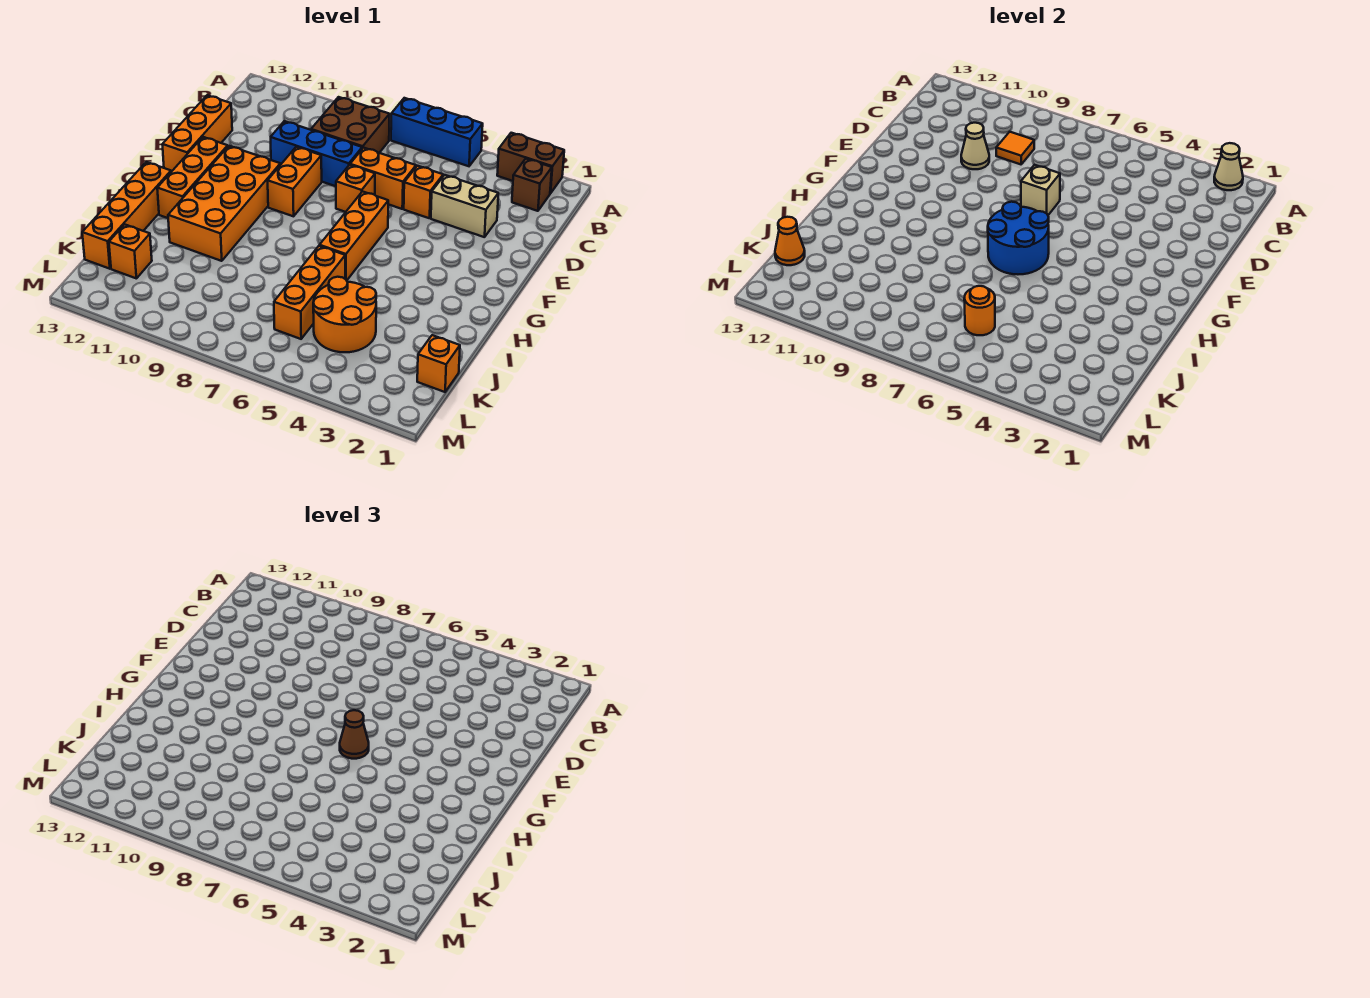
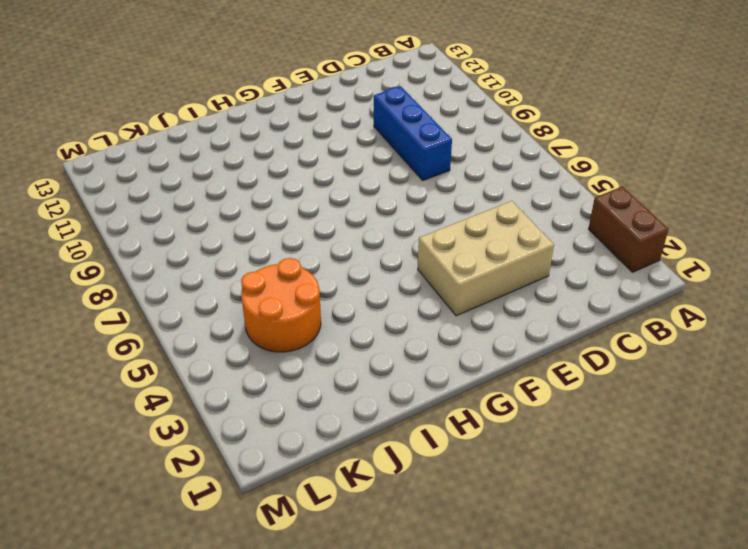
tan brick D3:F4 level 1 -> tan brick D3:D4 level 1
none -> blue brick A5:A7 level 1
none -> brown brick B2 level 1
none -> brown brick B8:C9 level 1

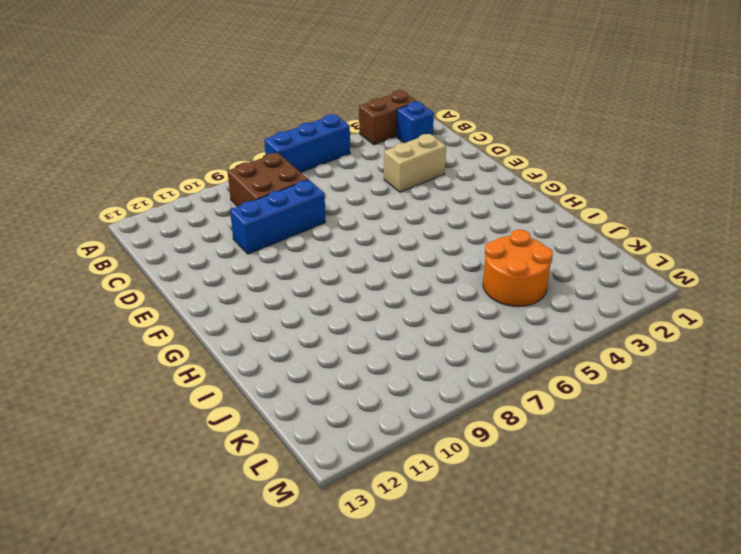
blue brick B2 level 1 -> brown brick B2 level 1
none -> orange brick D5 level 1
none -> orange brick D6:D7 level 1
none -> orange brick D13:F13 level 1

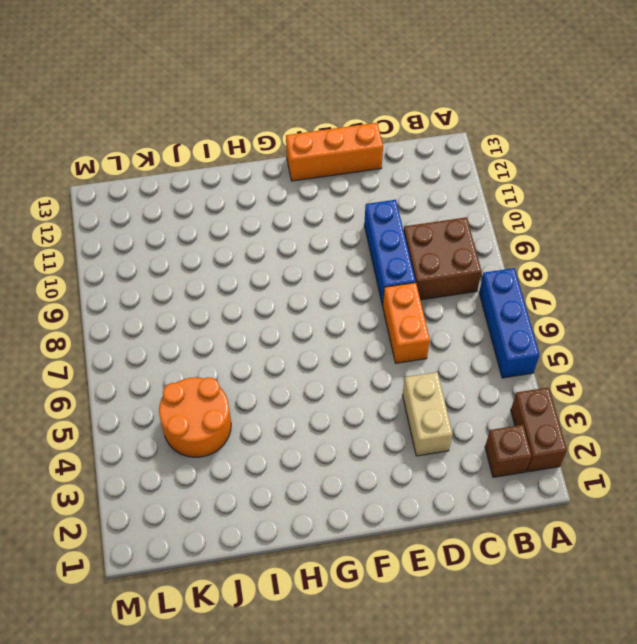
none -> orange brick D5 level 1
none -> orange brick E7 level 1
none -> orange brick E9:F9 level 1

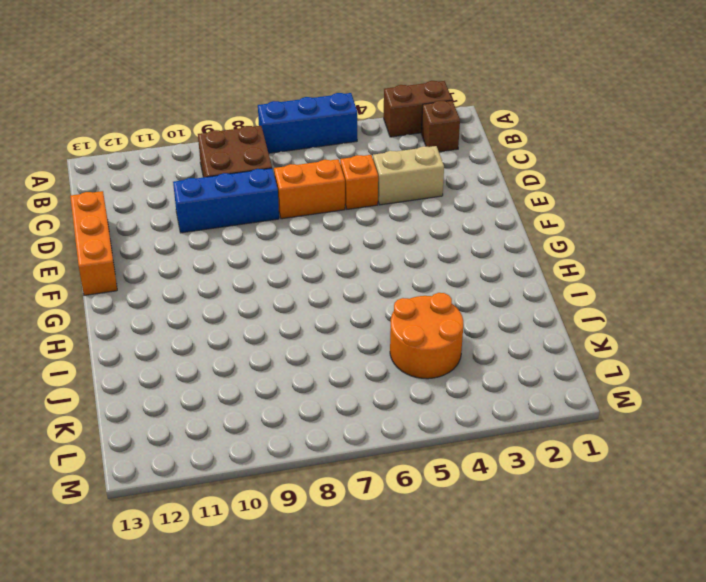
none -> orange brick E7 level 1
none -> orange brick E9:F9 level 1
none -> orange brick F6:H6 level 1

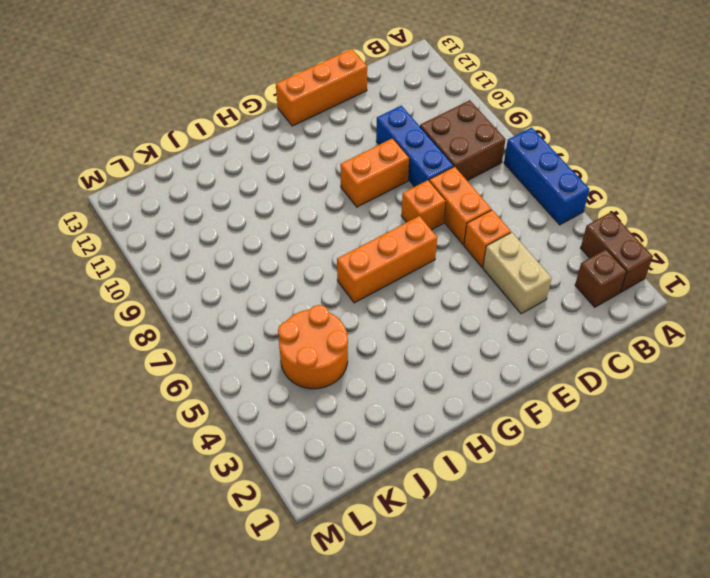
none -> orange brick F10:I11 level 1
none -> orange brick F12:H12 level 1
none -> orange brick H13:K13 level 1

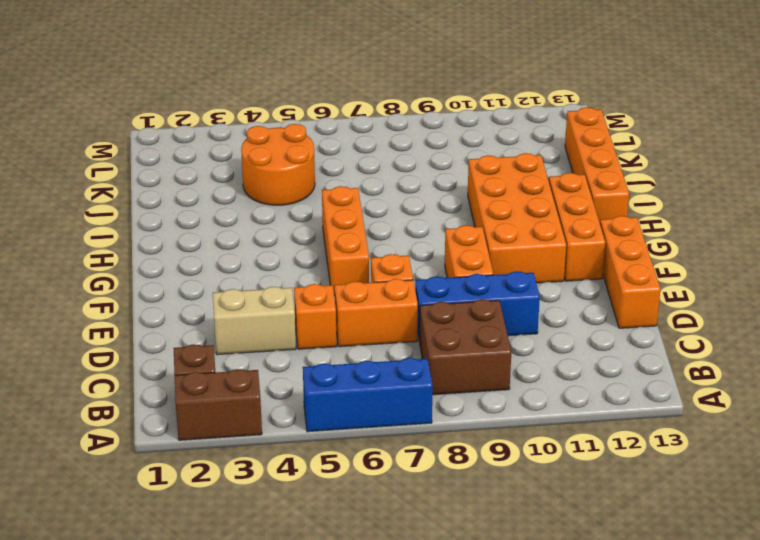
none -> orange brick I6:K6 level 1
none -> orange brick K1 level 1
none -> orange brick K12 level 1

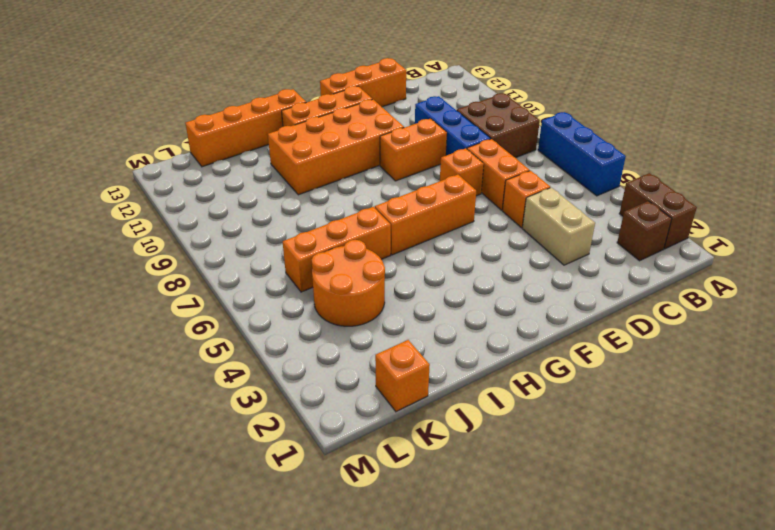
none -> orange brick K12 level 1
none -> tan cone A2 level 2
none -> orange tile C9 level 2

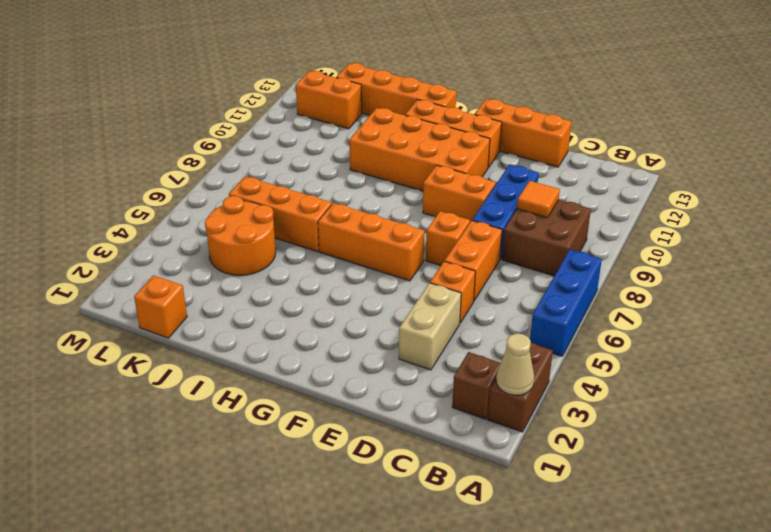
orange brick K12:L12 level 1 -> orange brick K12 level 1
none -> tan cone D10 level 2
none -> tan brick E7 level 2
none -> blue round brick G6:H7 level 2

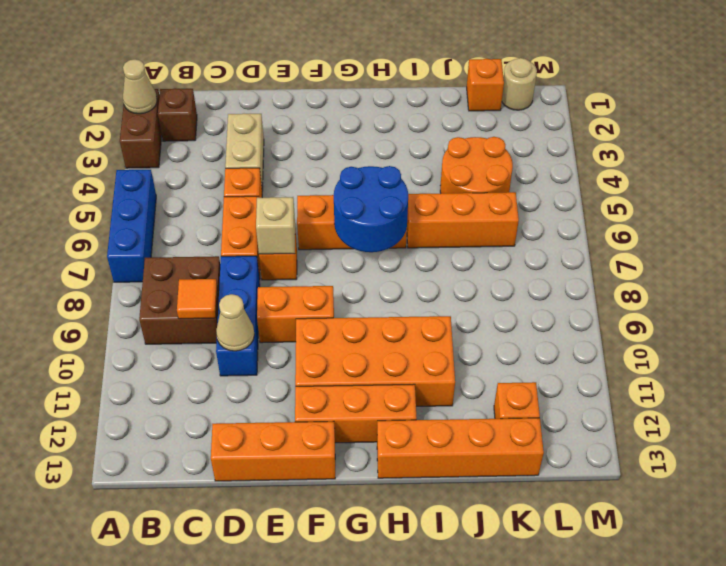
tan round brick L1 level 1 -> none
none -> orange round brick K6 level 2
none -> orange cone K13 level 2
none -> brown cone G6 level 3

